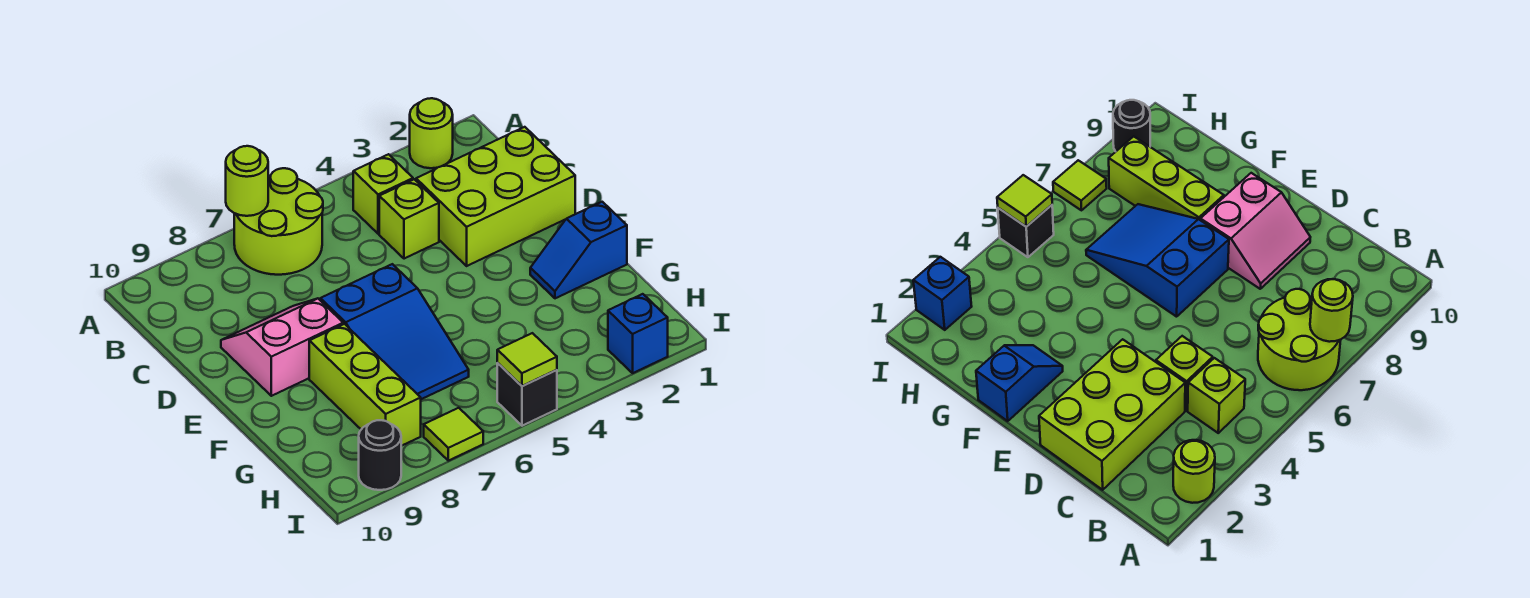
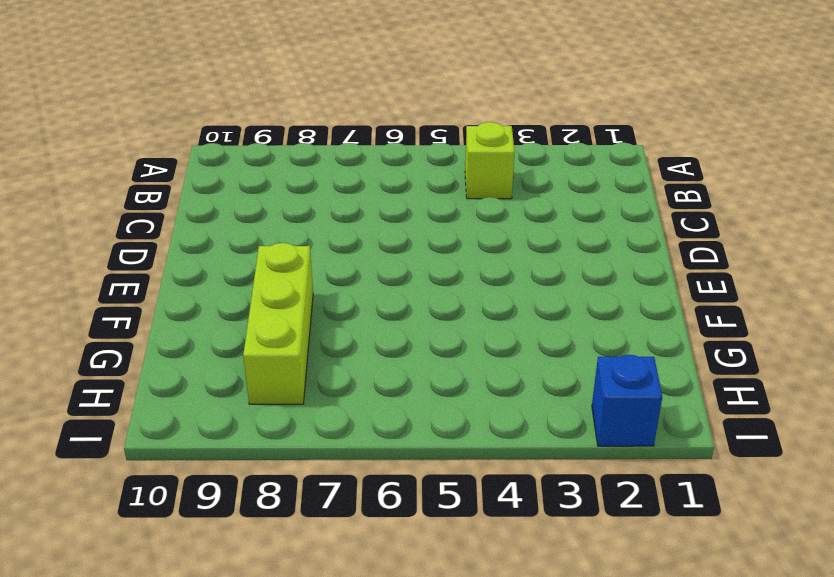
none -> lime round brick A2 level 1
none -> lime round brick A6:B7 level 1
none -> lime brick C1:D3 level 1

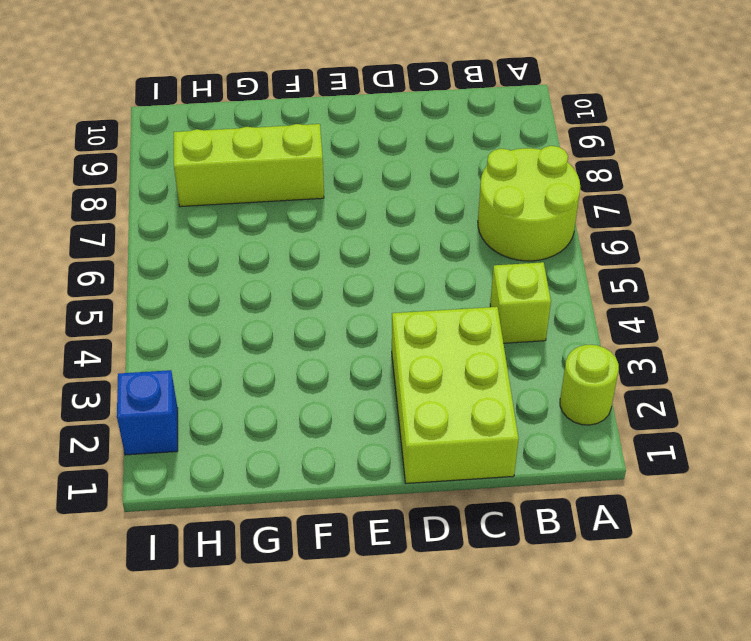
none -> lime brick C4 level 1
none -> pink slope D8:E9 level 1 top E
none -> blue slope E6:G7 level 1 top E

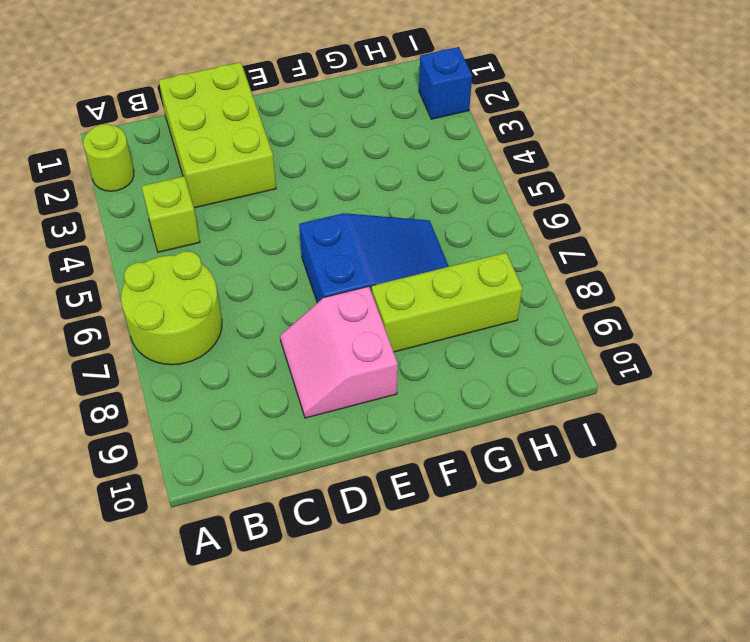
none -> lime brick C4 level 1
none -> blue slope F1:F2 level 1 top 1
none -> black brick I5 level 1

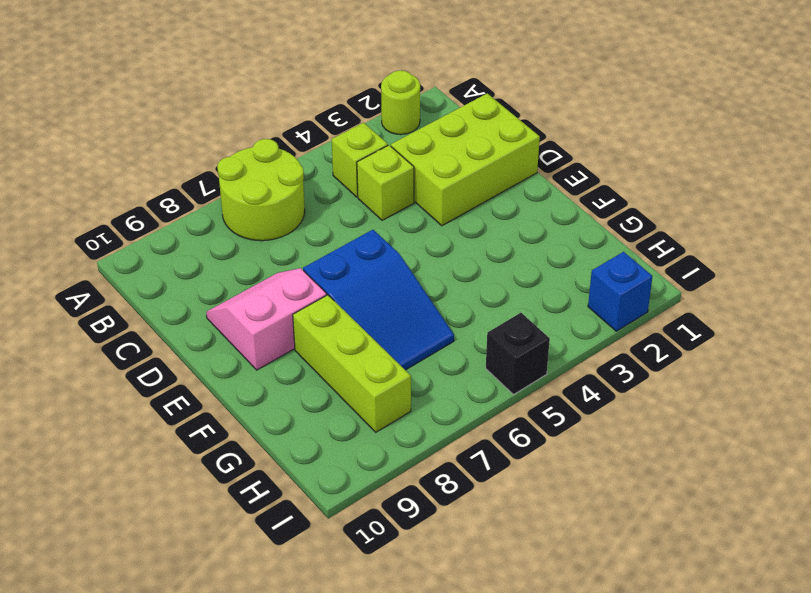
none -> blue slope F1:F2 level 1 top 1
none -> lime tile I7 level 1
none -> black round brick I9 level 1

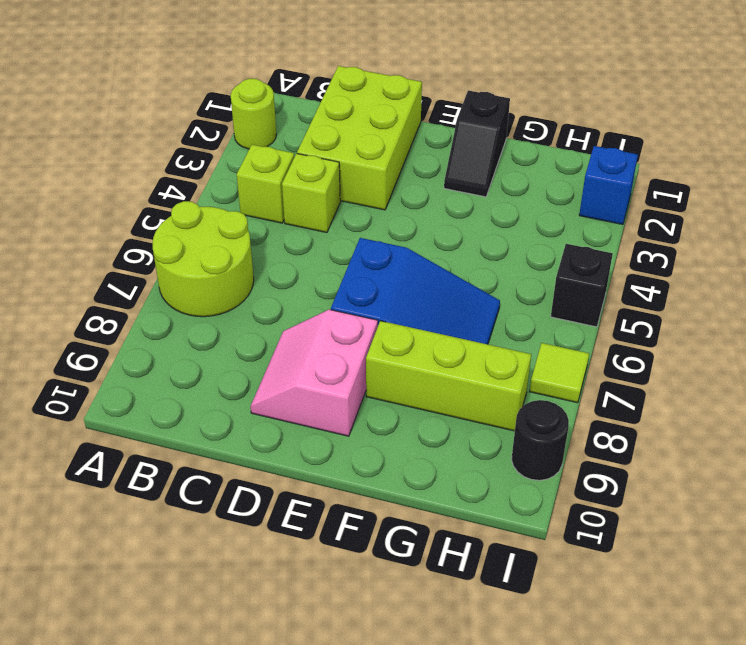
black slope F1:F2 level 1 top 1 -> blue slope F1:F2 level 1 top 1
none -> lime round brick A7 level 2
none -> lime tile I5 level 2

